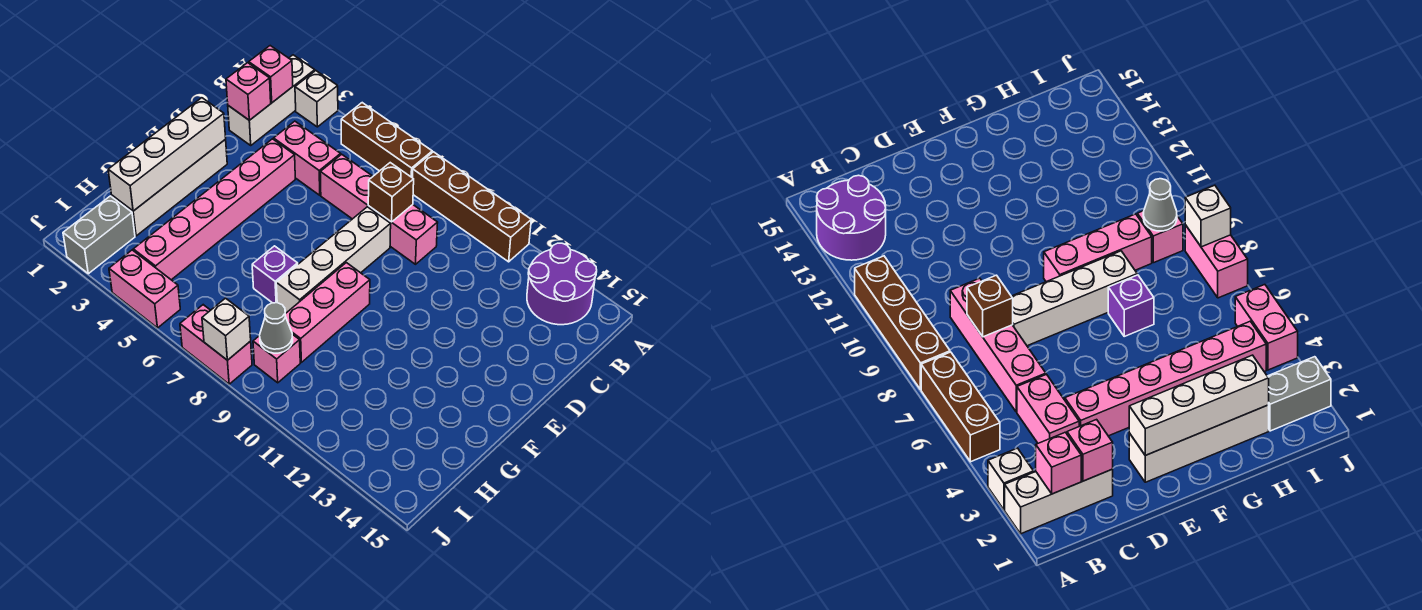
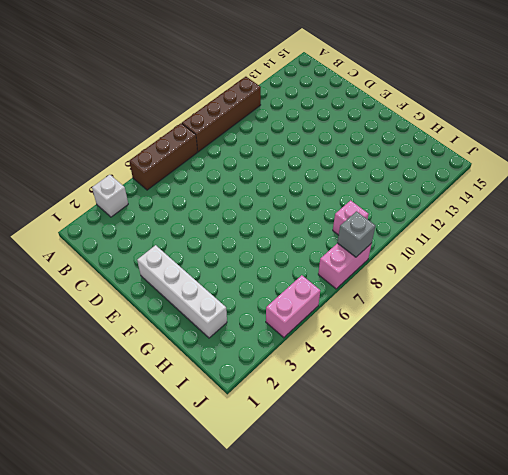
grey brick J8 level 2 -> white brick J8 level 2
none -> white brick A2:C2 level 1
none -> purple round brick A13:B14 level 1
none -> pink brick C4:C5 level 1

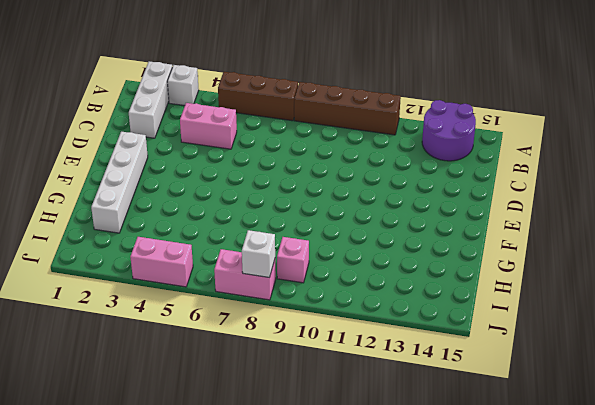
none -> pink brick C6:C9 level 1
none -> pink brick D4:I4 level 1
none -> white brick D8:G8 level 1

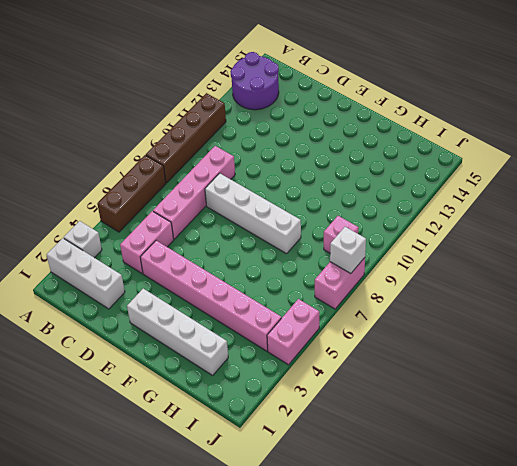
none -> pink brick F9:H9 level 1
none -> purple brick G7 level 1
none -> grey brick I2:J2 level 1

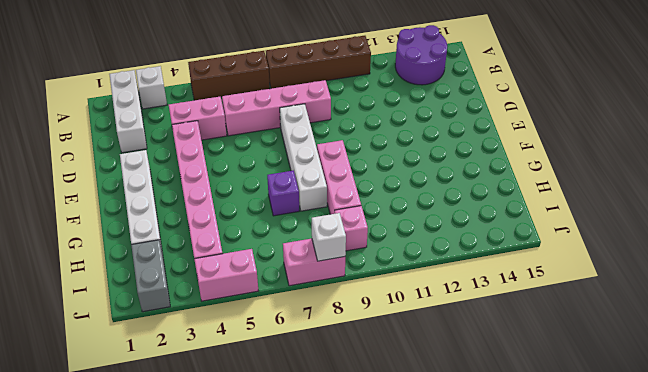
none -> pink brick B2 level 2
none -> pink brick C2 level 2
none -> brown brick C8 level 2

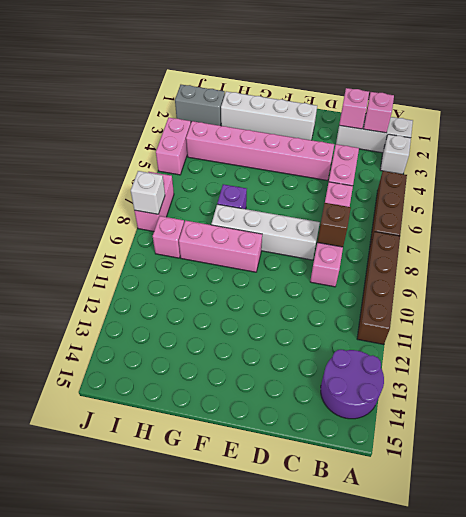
none -> white brick E2:H2 level 2
none -> grey cone I9 level 2

